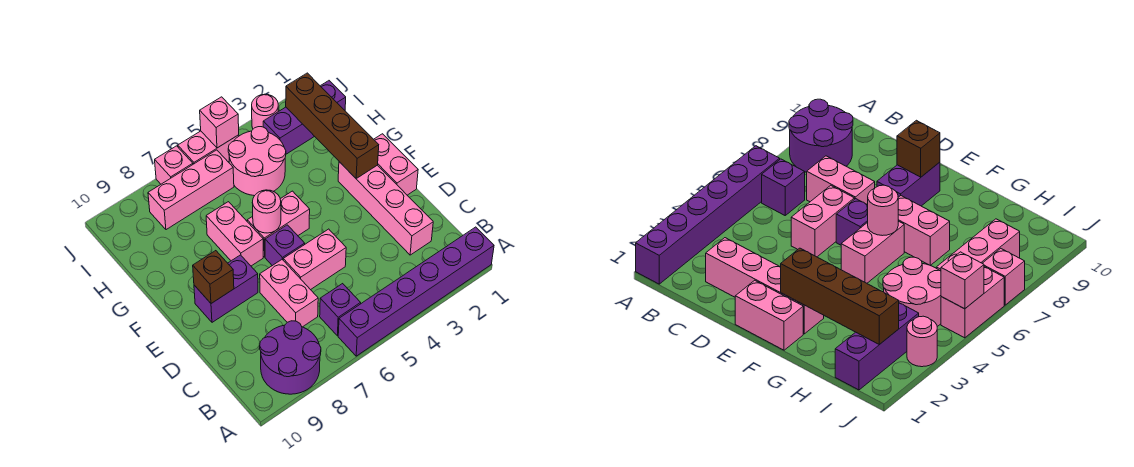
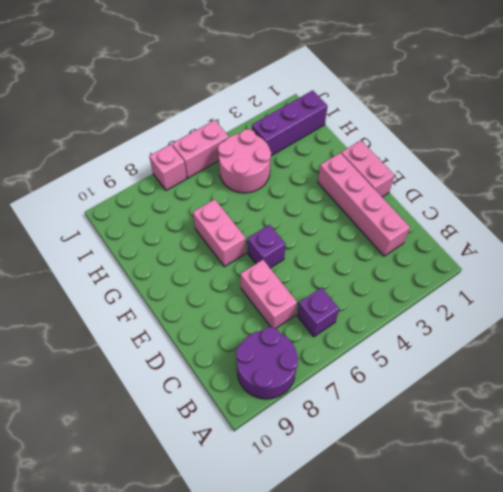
none -> purple brick A1:A6 level 1
none -> pink brick D5:D6 level 1
none -> purple brick E8:E9 level 1

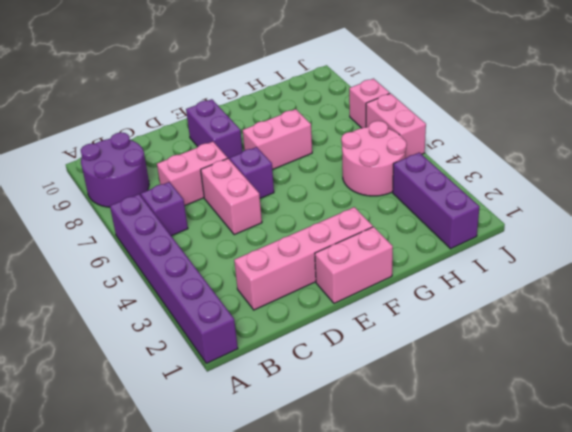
none -> pink brick F5:F6 level 1
none -> pink brick I6:I8 level 1
none -> pink round brick J3 level 1

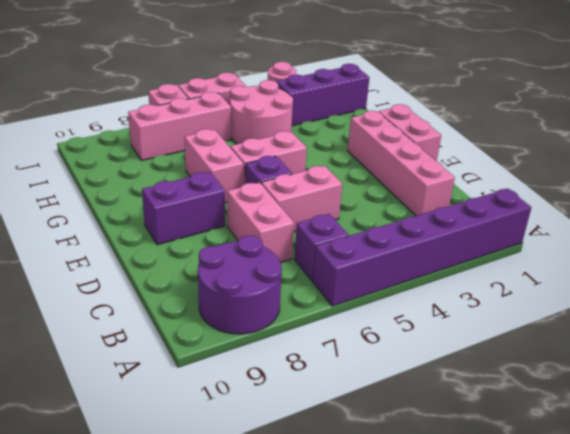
none -> brown brick E9 level 2
none -> brown brick F2:I2 level 2
none -> pink round brick F6 level 2

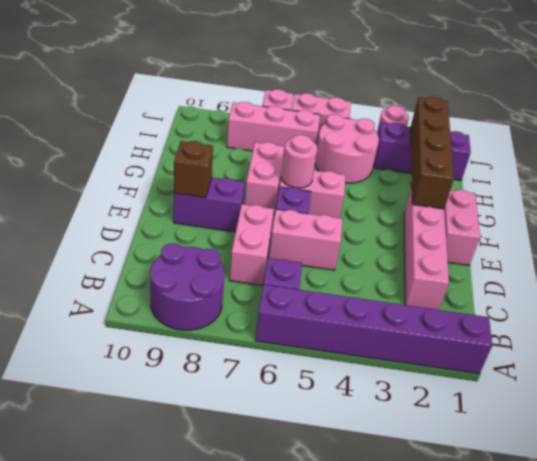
none -> pink brick J5 level 2

